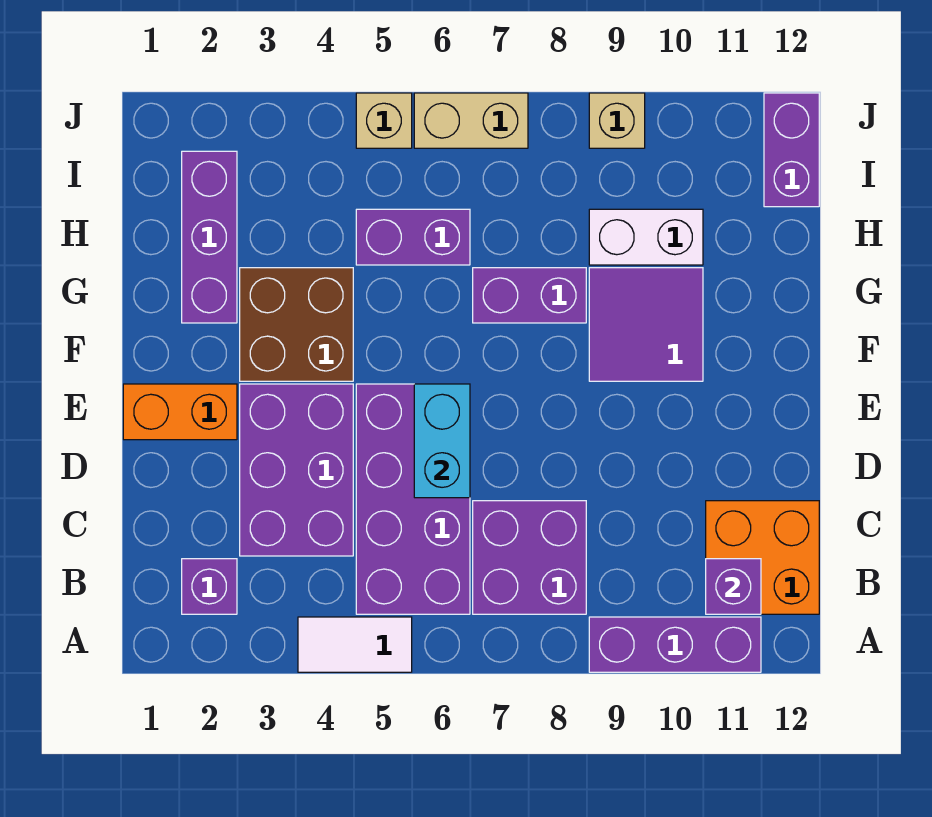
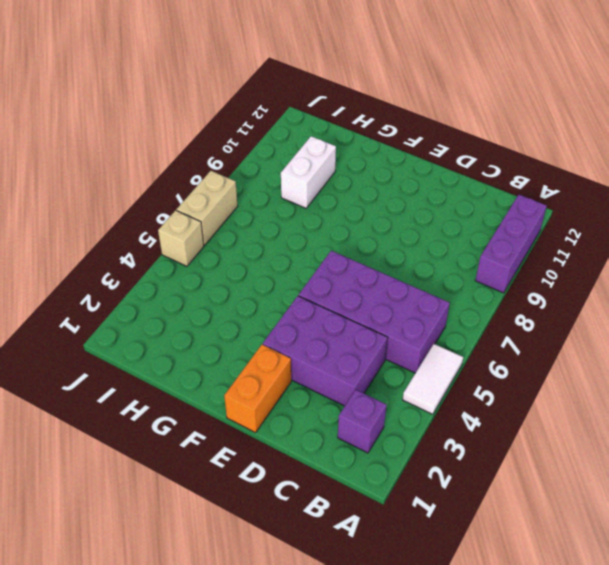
none -> purple brick B7:C8 level 1
none -> orange brick B11:C12 level 1
none -> brown brick F3:G4 level 1

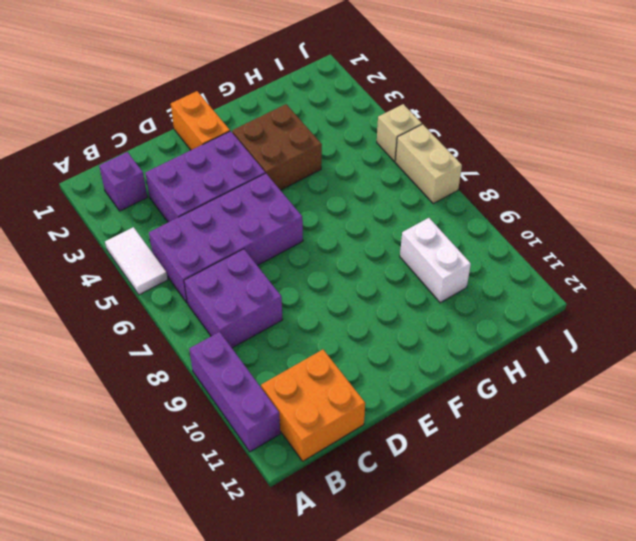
none -> purple tile F9:G10 level 1
none -> purple brick G2:I2 level 1
none -> purple brick G7:G8 level 1

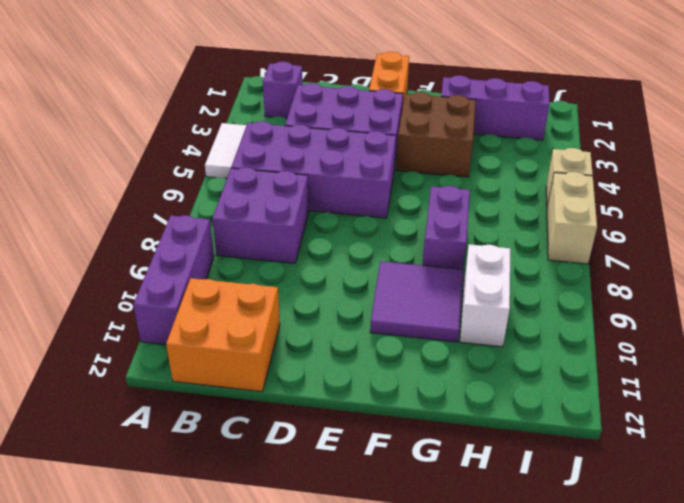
none -> purple brick H5:H6 level 1
none -> purple brick I12:J12 level 1
none -> tan brick J9 level 1

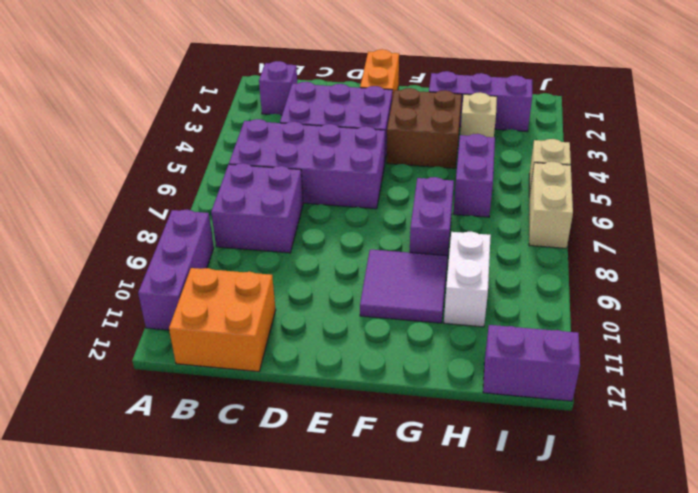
tan brick H3 level 1 -> tan brick J9 level 1
none -> white tile A4:A5 level 1
none -> purple brick B11 level 2
none -> cyan brick D6:E6 level 2

